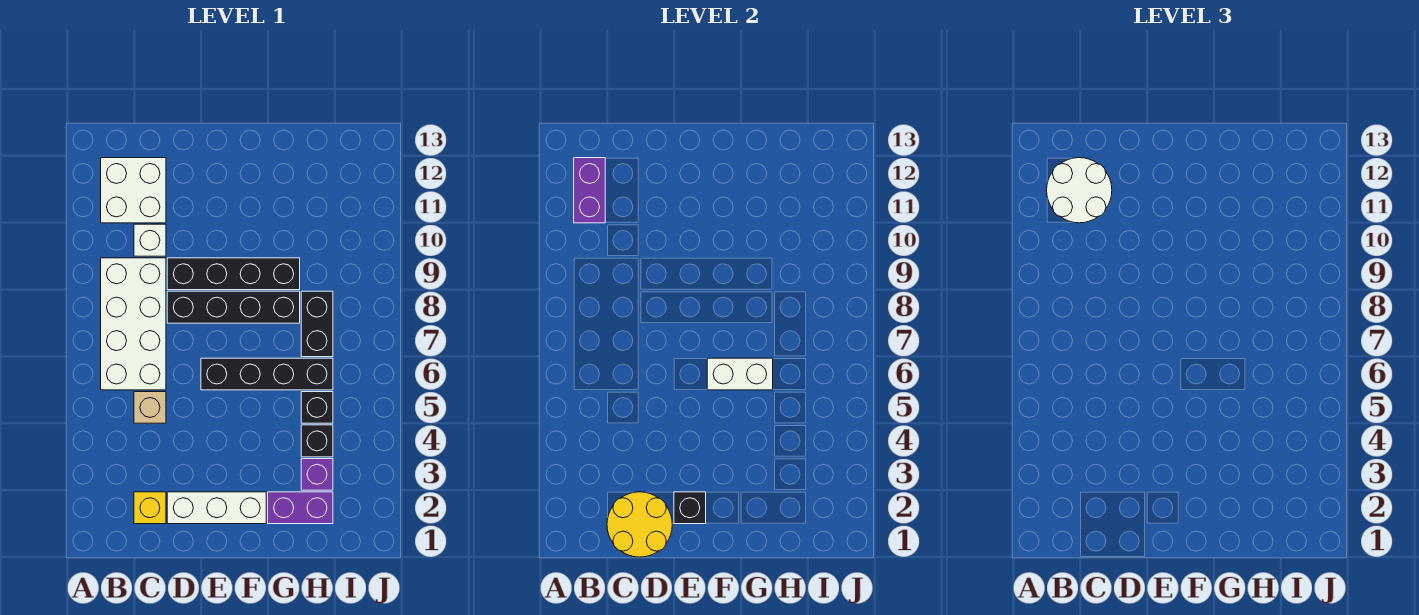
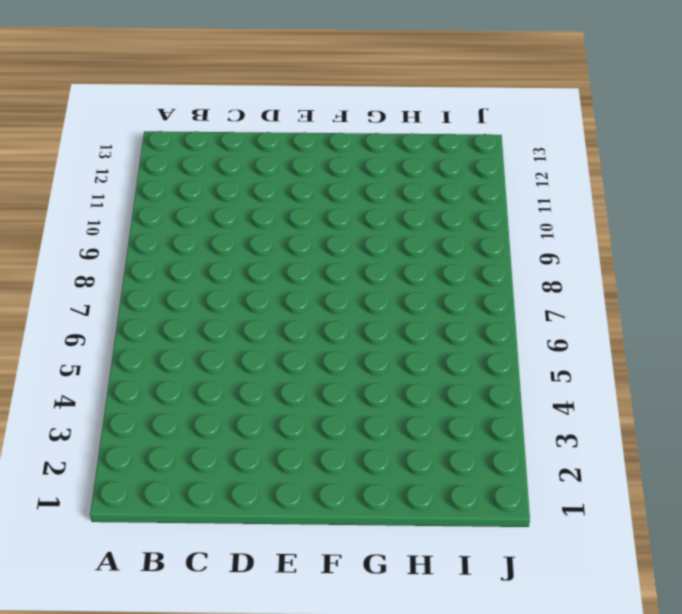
none -> white brick B6:C9 level 1
none -> white brick B11:C12 level 1
none -> yellow brick C2 level 1

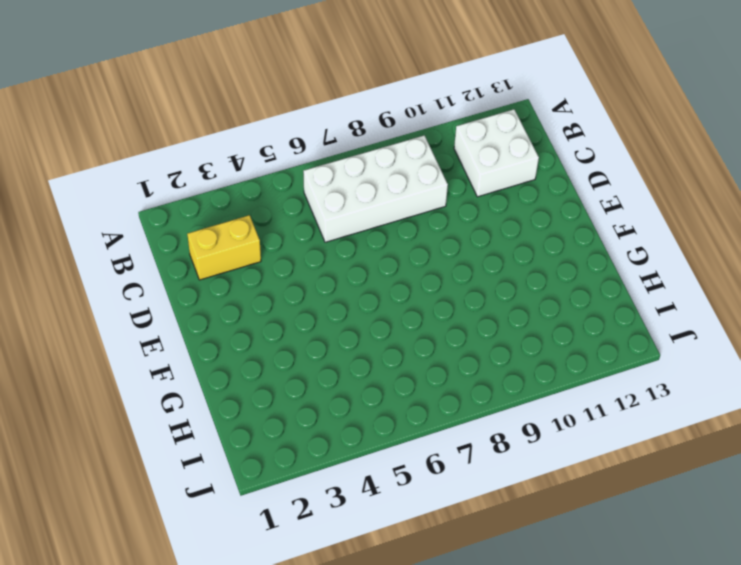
yellow brick C2:C3 level 1 -> yellow brick C2 level 1
none -> tan brick C5 level 1
none -> white brick C10 level 1
none -> white brick D2:F2 level 1

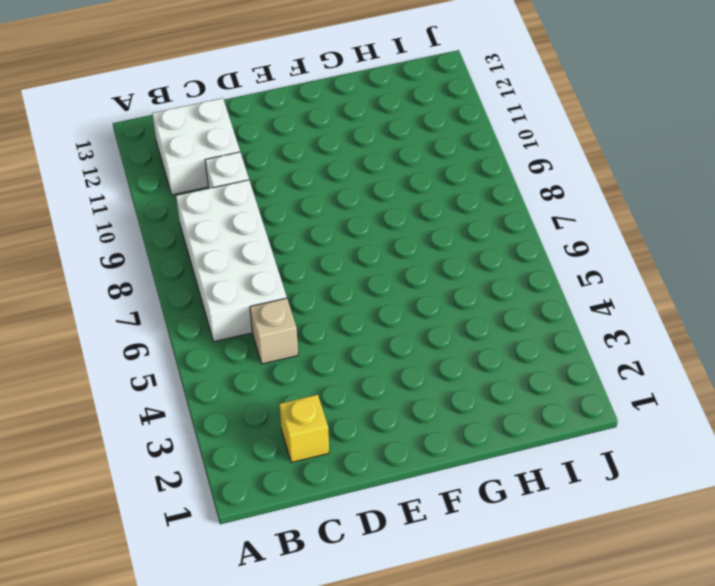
none -> white brick D2:F2 level 1
none -> black brick D8:G8 level 1
none -> black brick D9:G9 level 1

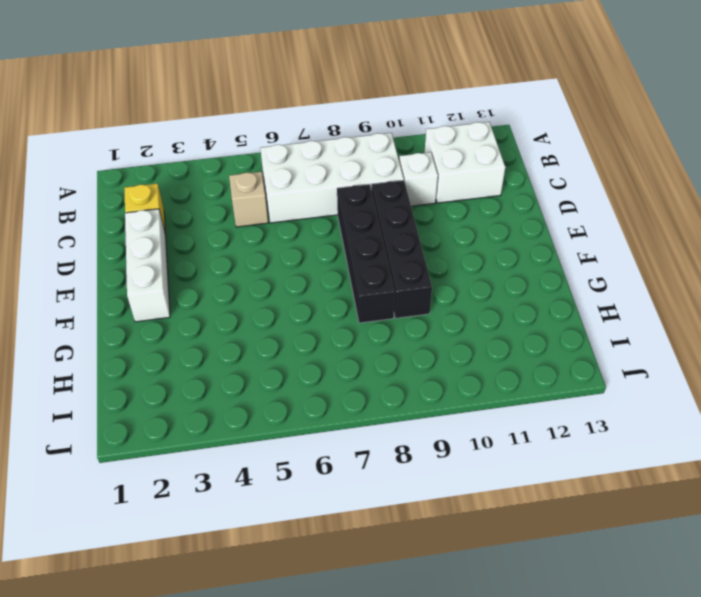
none -> black brick E6:H6 level 1
none -> purple brick G2:H2 level 1
none -> purple brick H3 level 1

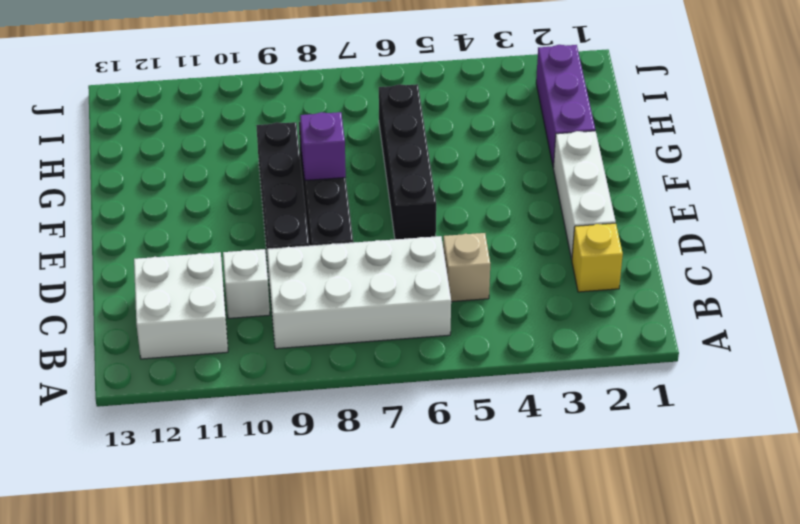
purple brick F8 level 2 -> purple brick H3 level 1
purple brick G2:I2 level 1 -> purple brick G2:H2 level 1
none -> black brick H4 level 1
none -> black brick H5 level 1
none -> black brick H7:H8 level 1

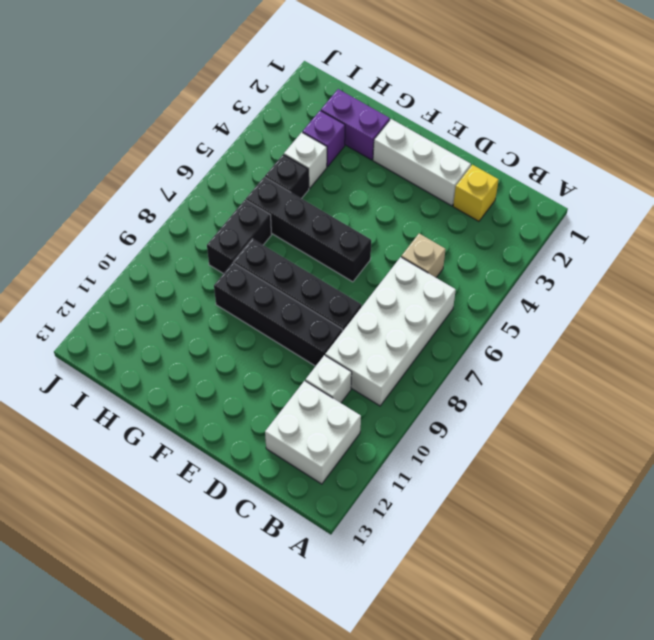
white brick H4 level 1 -> black brick H4 level 1
none -> purple brick B11:B12 level 2
none -> yellow round brick C1:D2 level 2
none -> black brick E2 level 2

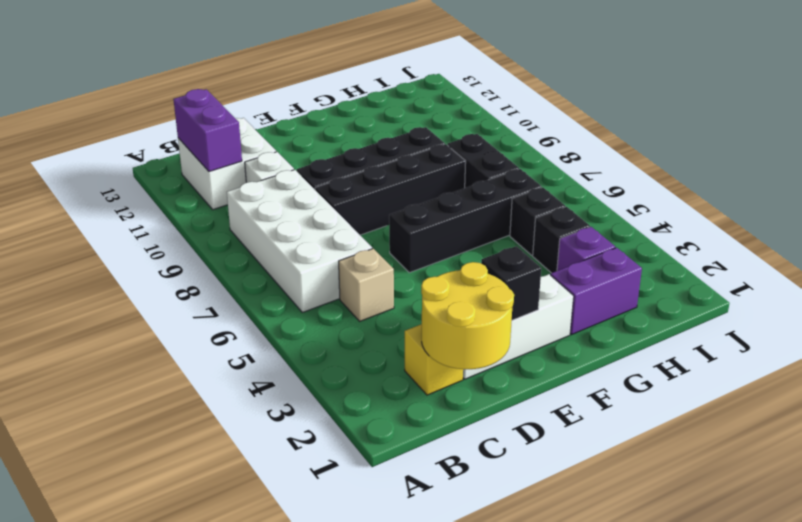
none -> white brick F6:G6 level 2
none -> white round brick B11:C12 level 3

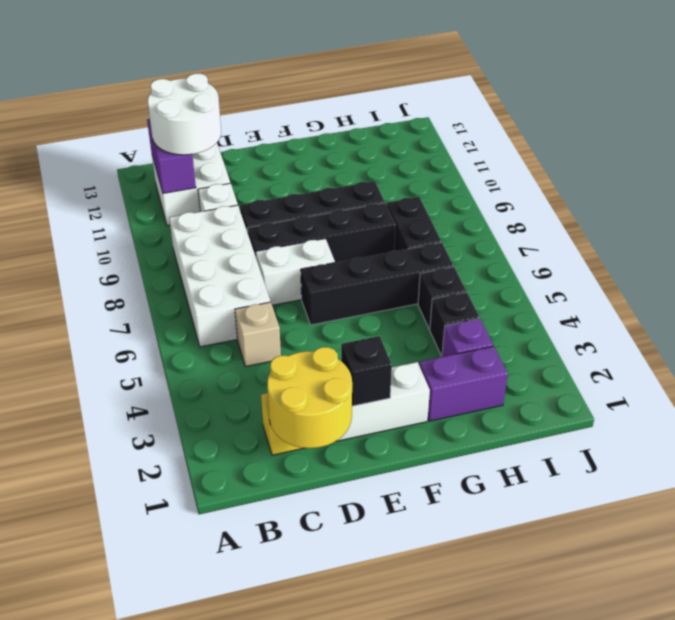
white brick D7:E7 level 1 -> white brick F6:G6 level 2

